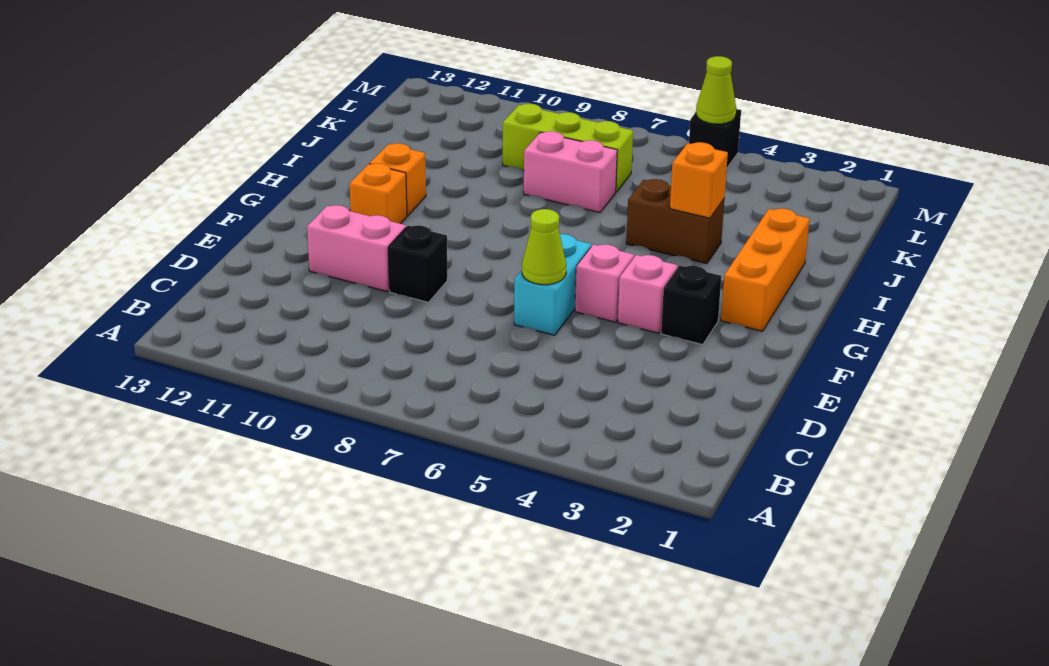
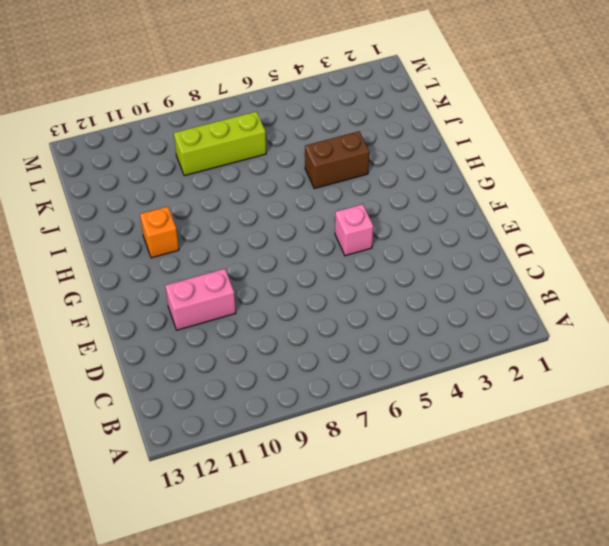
none -> cyan brick E6:F6 level 1
none -> black brick E9 level 1
none -> black brick F3 level 1

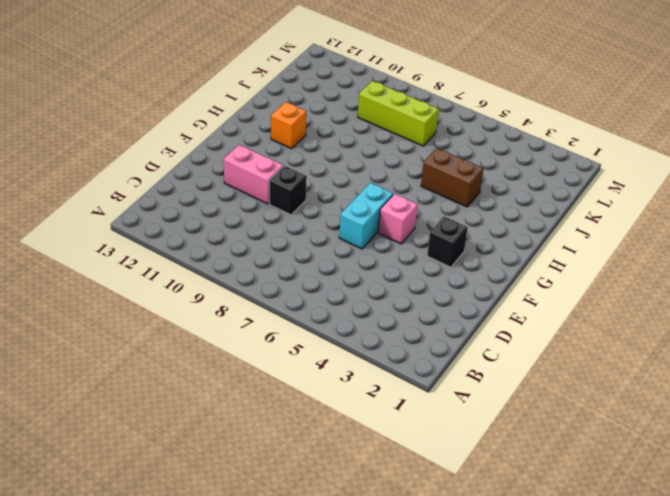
none -> pink brick F4 level 1
none -> orange brick G2:I2 level 1
none -> orange brick G11 level 1

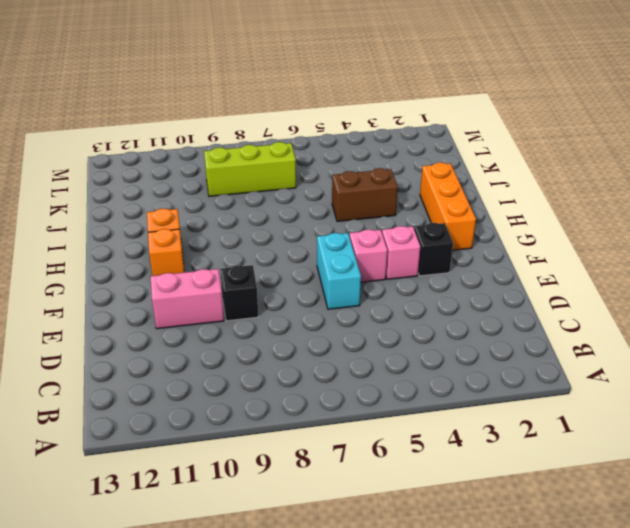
none -> pink brick J7:J8 level 1
none -> black brick M5 level 1
none -> lime cone E6 level 2

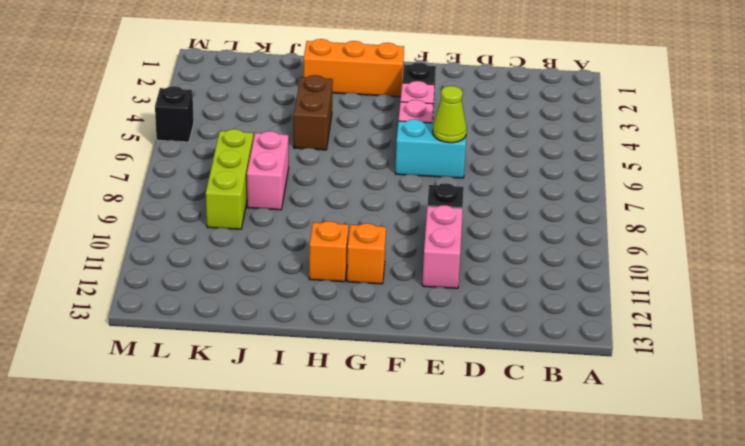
none -> orange brick I4 level 2
none -> lime cone M5 level 2

